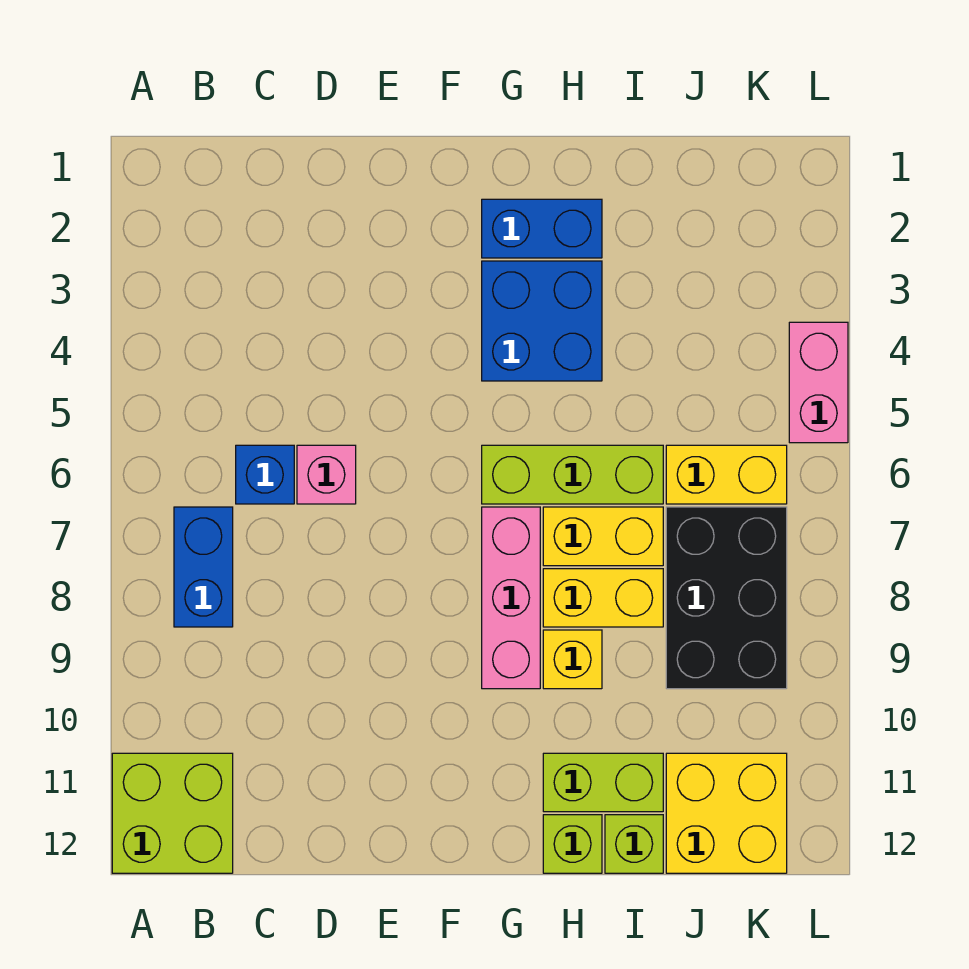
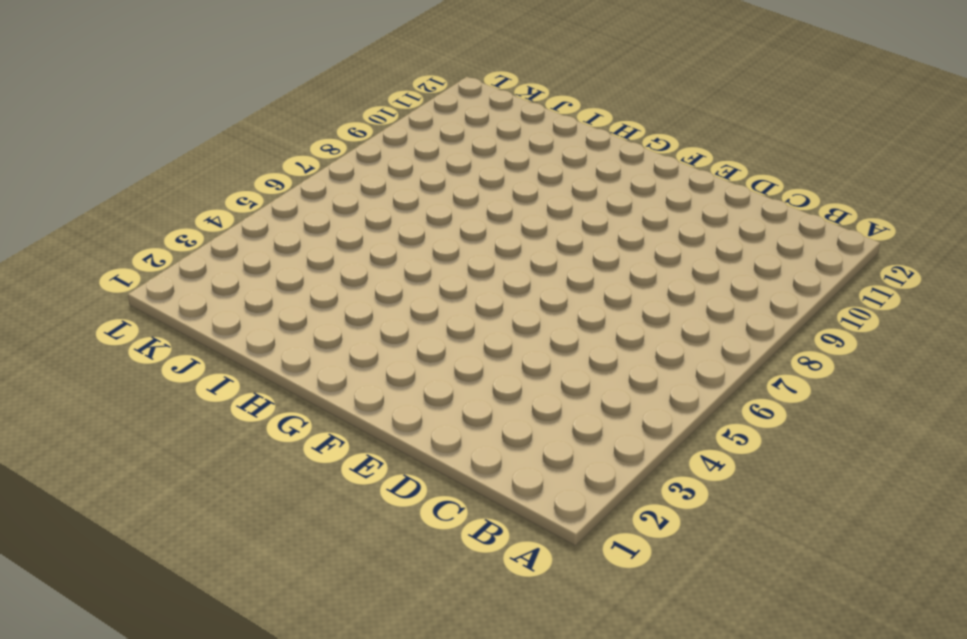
none -> lime brick A11:B12 level 1
none -> blue brick B7:B8 level 1
none -> blue brick C6 level 1

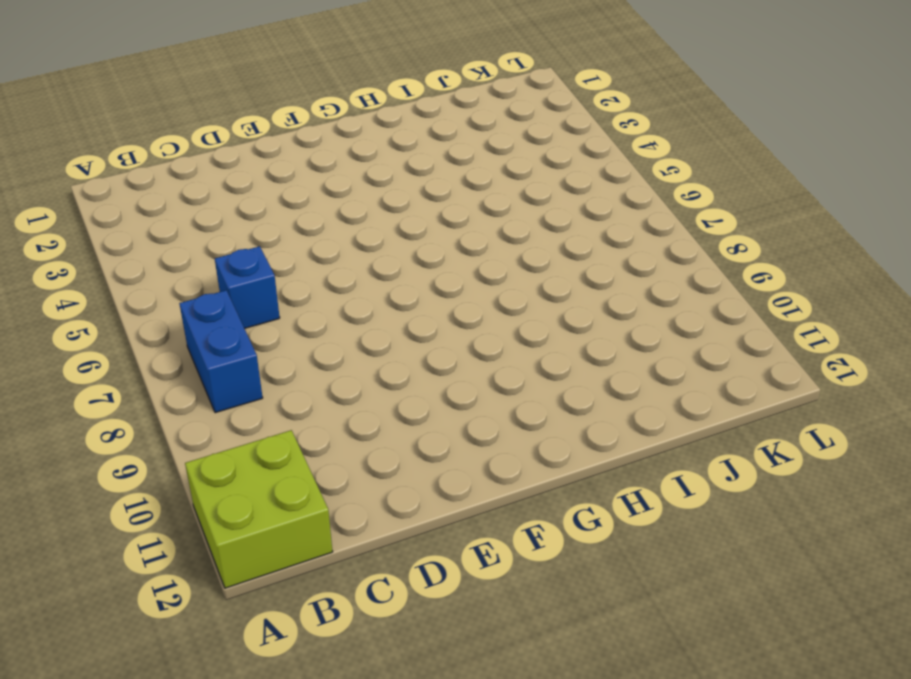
none -> pink brick D6 level 1
none -> blue brick G2:H2 level 1
none -> blue brick G3:H4 level 1

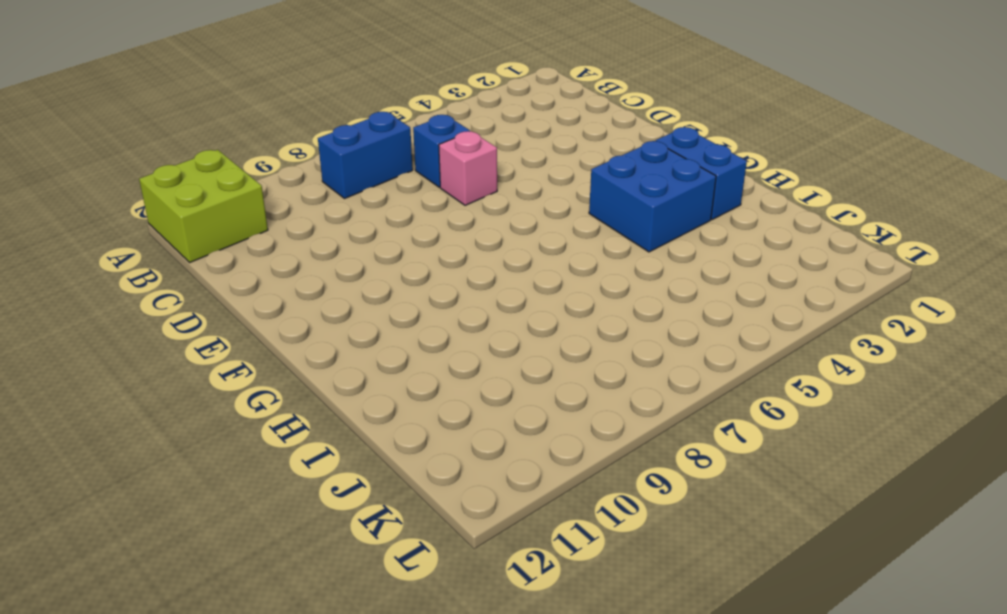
none -> lime brick G6:I6 level 1
none -> pink brick G7:G9 level 1
none -> yellow brick H7:I7 level 1

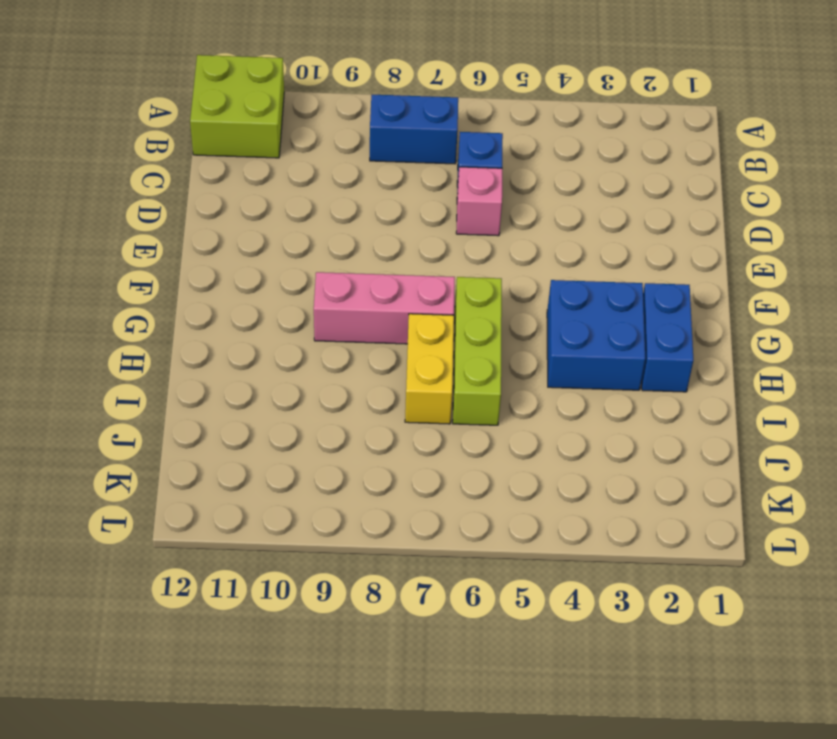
none -> yellow brick H8:I8 level 1
none -> yellow brick H9 level 1
none -> lime brick H11:I11 level 1

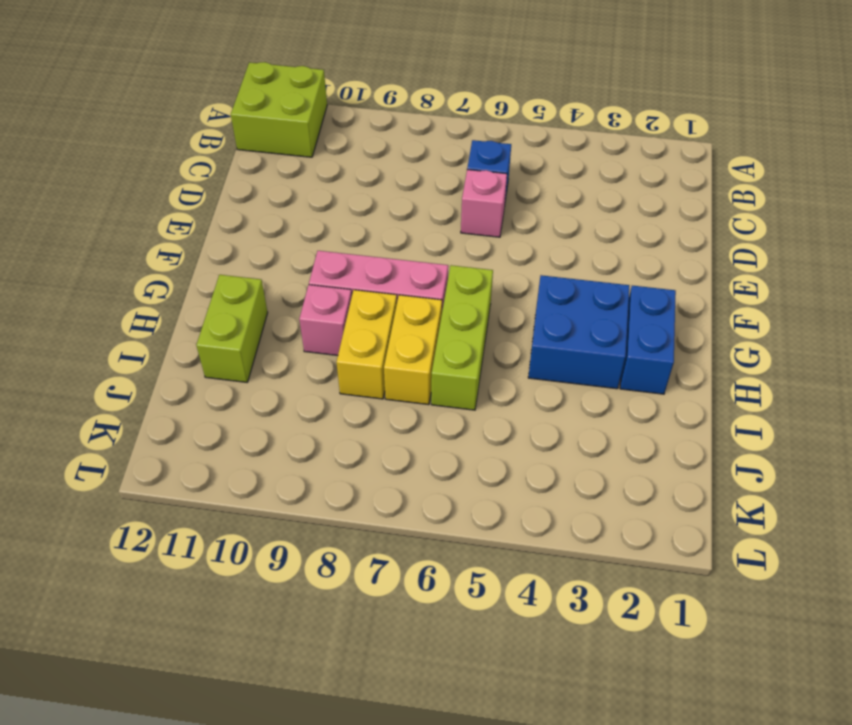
pink brick H9 level 1 -> yellow brick H9 level 1
none -> blue brick B7:B8 level 1
none -> lime brick H12 level 1
none -> lime brick I12 level 1

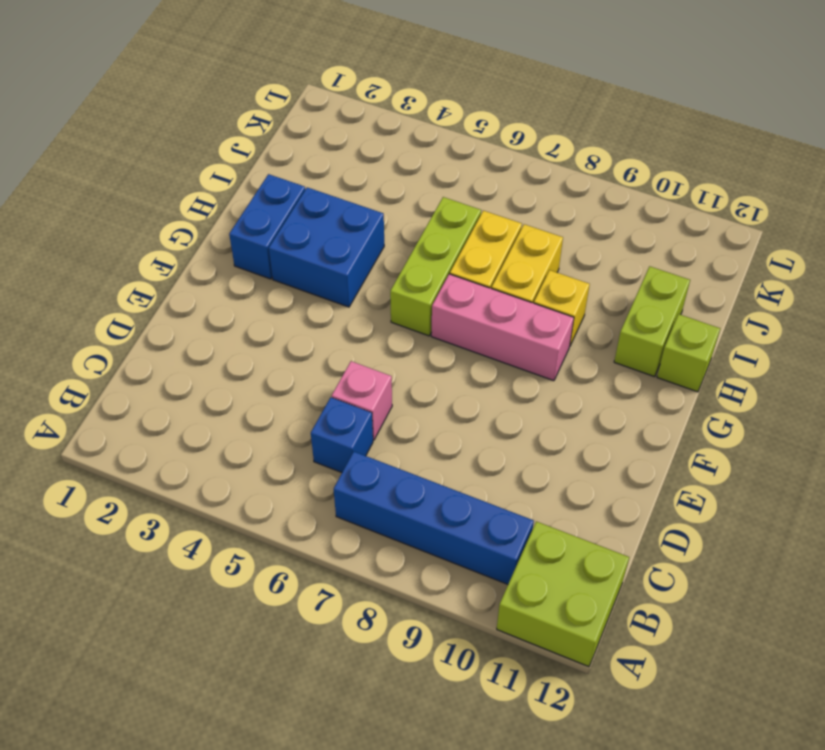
blue brick B7:B10 level 1 -> blue brick B7:B8 level 1
none -> lime brick I12 level 1
none -> yellow brick J6:K6 level 1
none -> black brick J7:K9 level 1

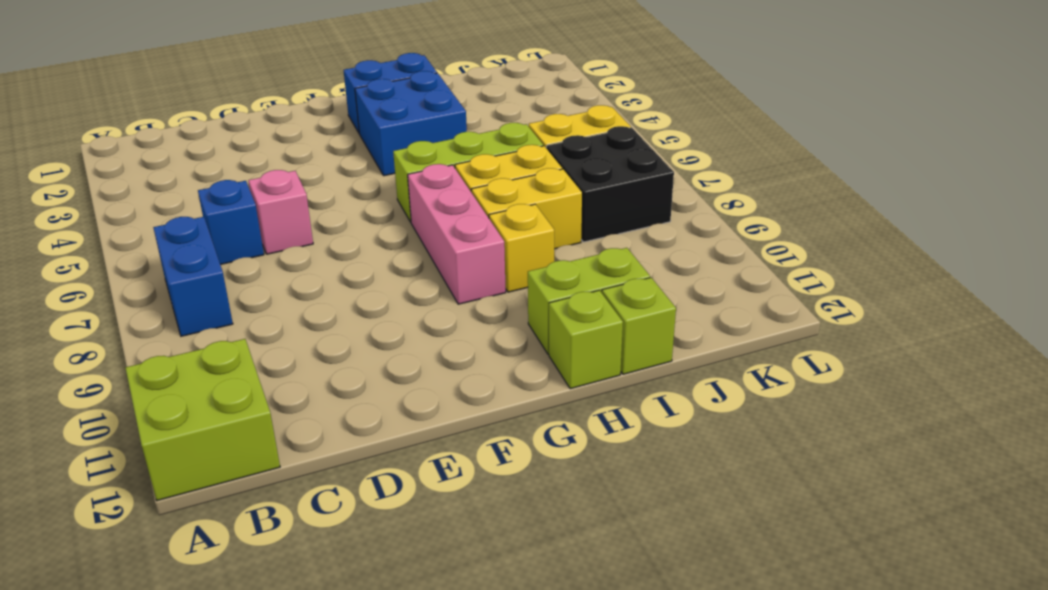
black brick J7:K8 level 1 -> black brick J7:K9 level 1
none -> yellow brick J11:K12 level 1
none -> pink brick L4:L5 level 1

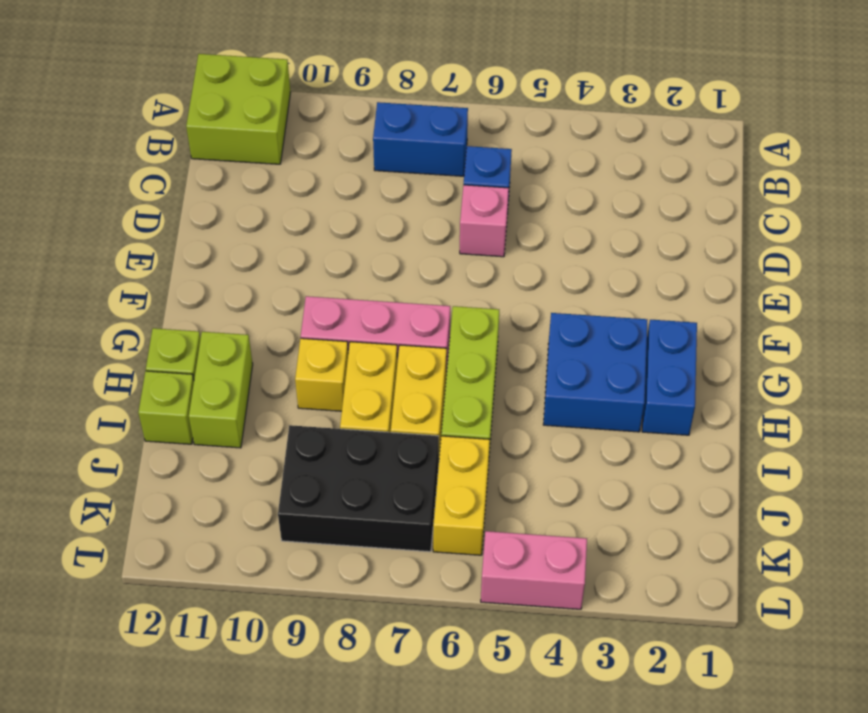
none -> yellow brick J11:K12 level 1

